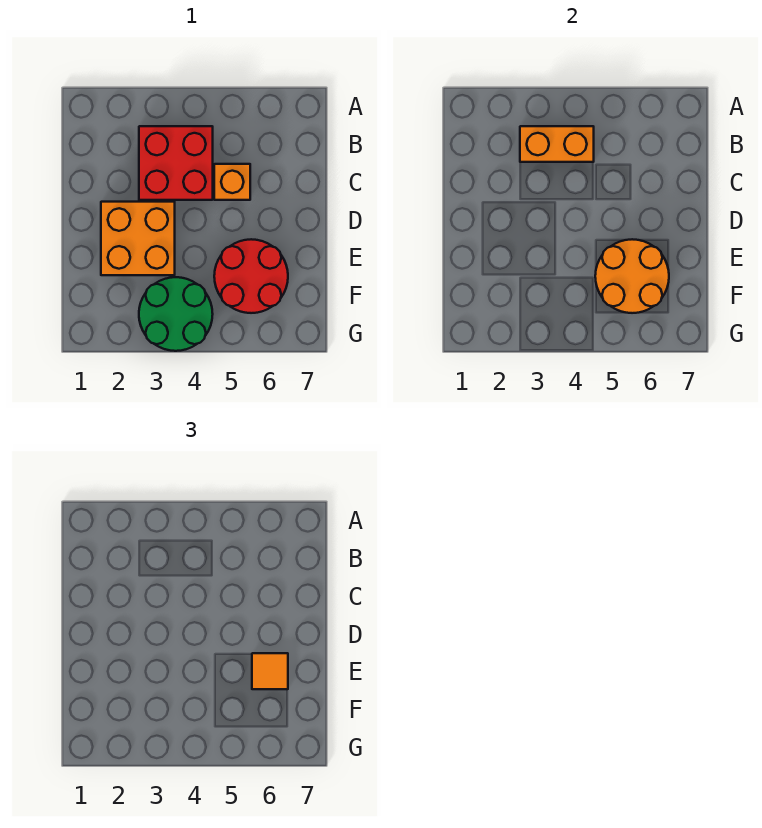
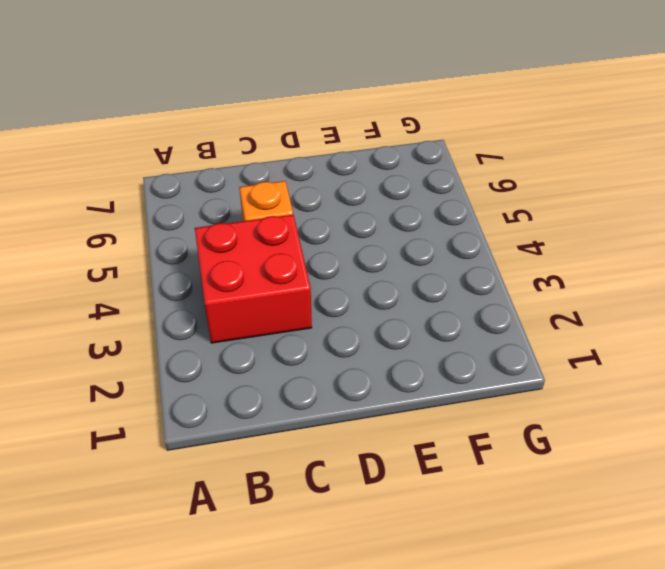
none -> orange brick D2:E3 level 1
none -> red round brick E5:F6 level 1

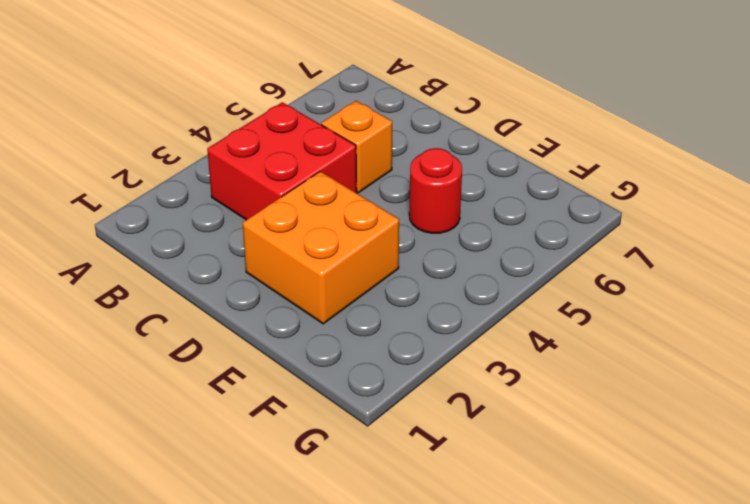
red round brick E5 level 1 -> red round brick E5:F6 level 1
none -> green round brick F3:G4 level 1
none -> orange brick B3:B4 level 2

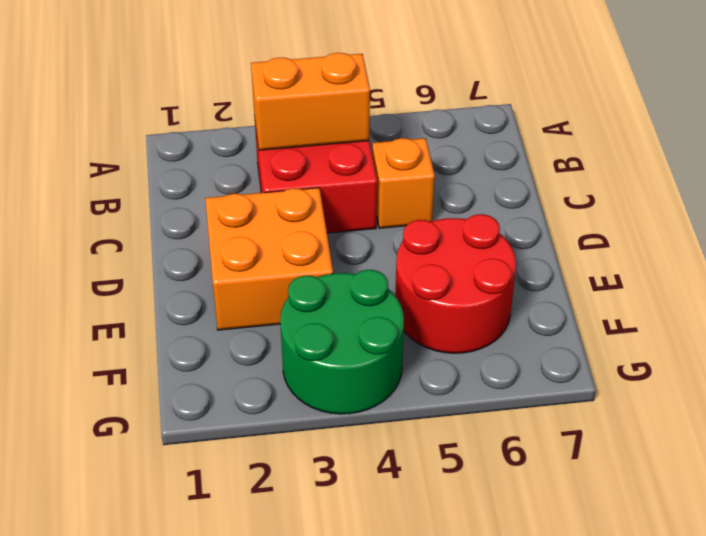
none -> orange round brick E5:F6 level 2
none -> orange tile E6 level 3

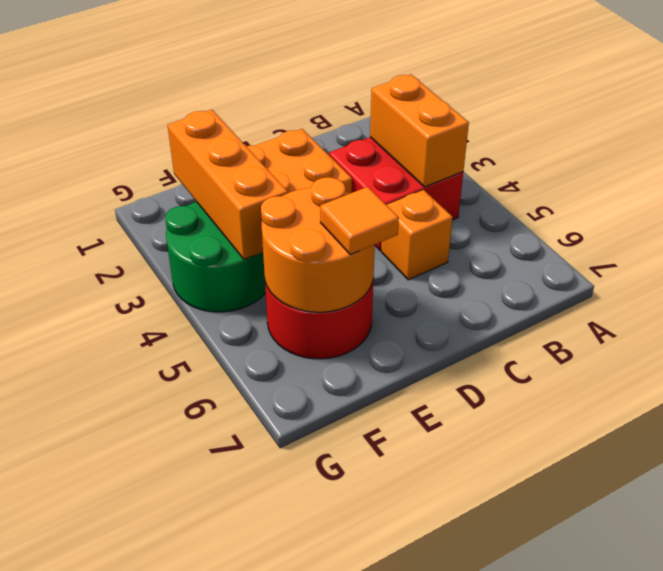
orange brick F2:F4 level 2 -> none

